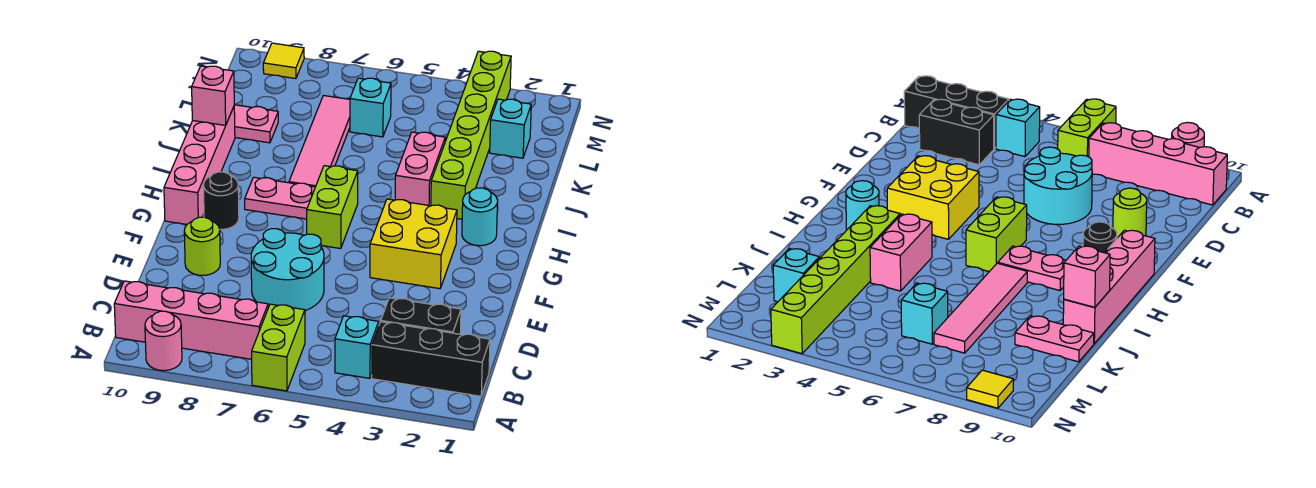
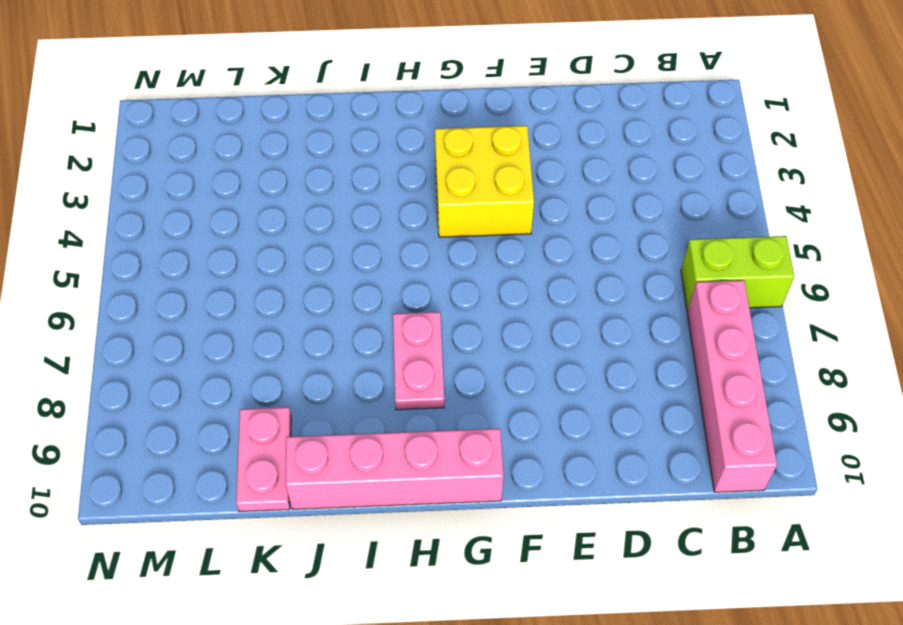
none -> pink round brick A9 level 1
none -> black brick B1:B3 level 1
none -> cyan brick B4 level 1

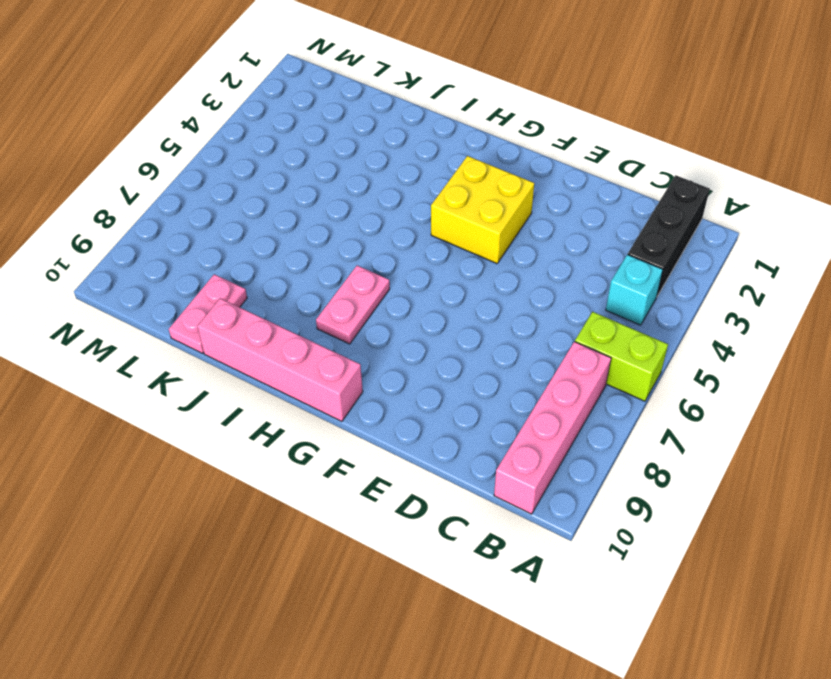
none -> pink round brick A9 level 1
none -> black brick C2:C3 level 1
none -> cyan round brick D6:E7 level 1

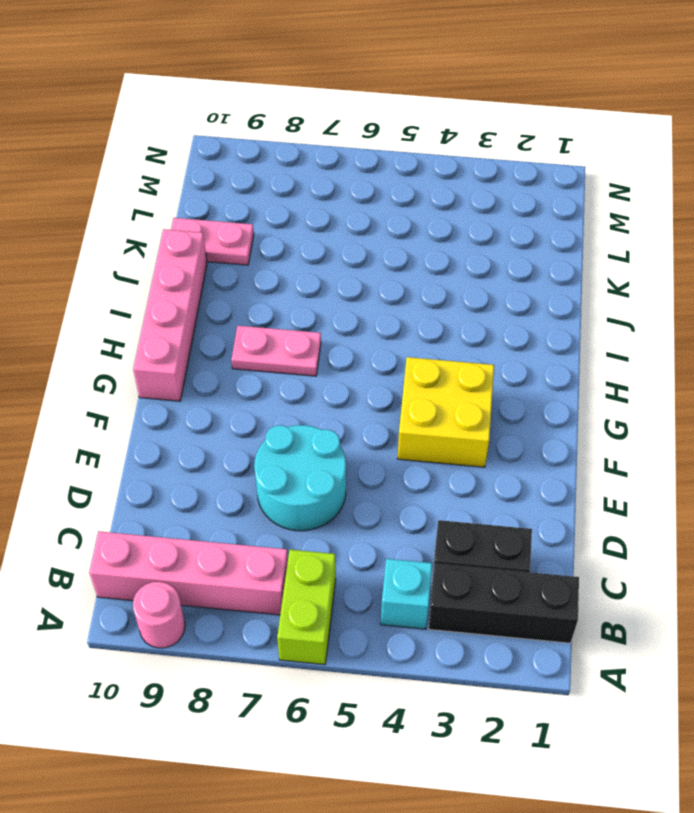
none -> lime round brick E9 level 1
none -> lime brick G6:H6 level 1
none -> black round brick G9 level 1

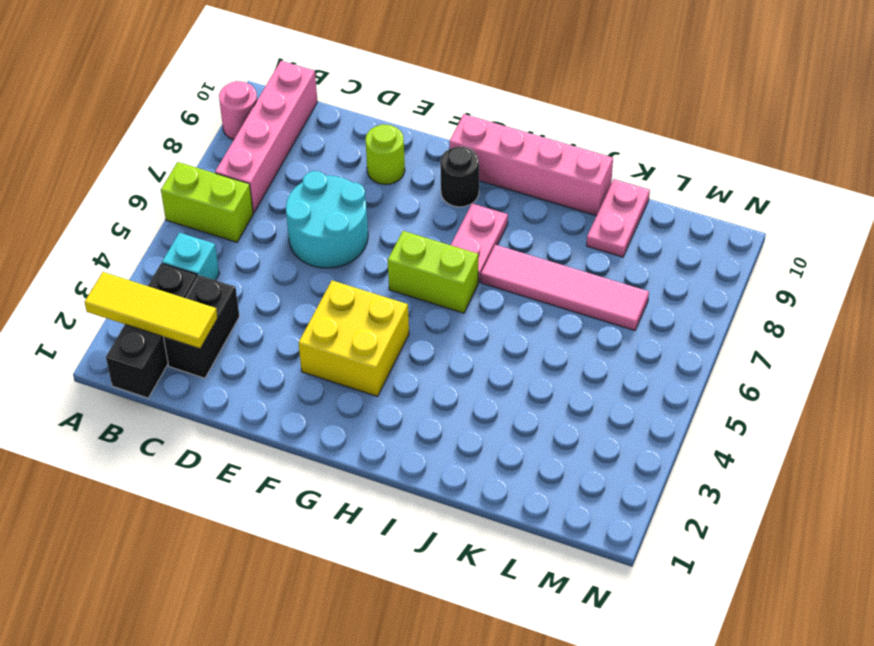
yellow tile A2:C2 level 2 -> none
none -> cyan round brick H2 level 1
none -> lime brick I3:N3 level 1
none -> pink brick I4:J4 level 1

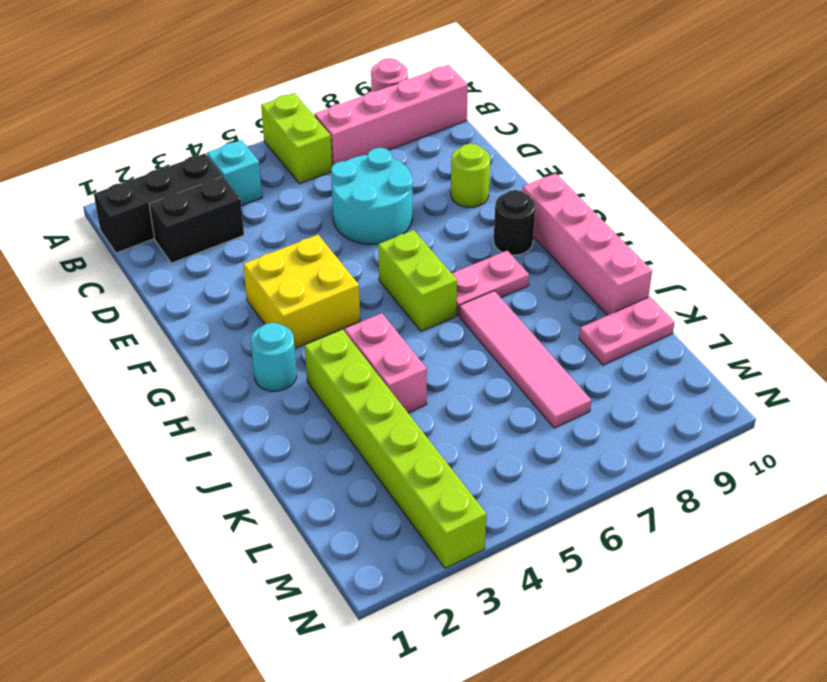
none -> cyan brick L2 level 1
none -> cyan brick L6 level 1
none -> yellow tile N9 level 1

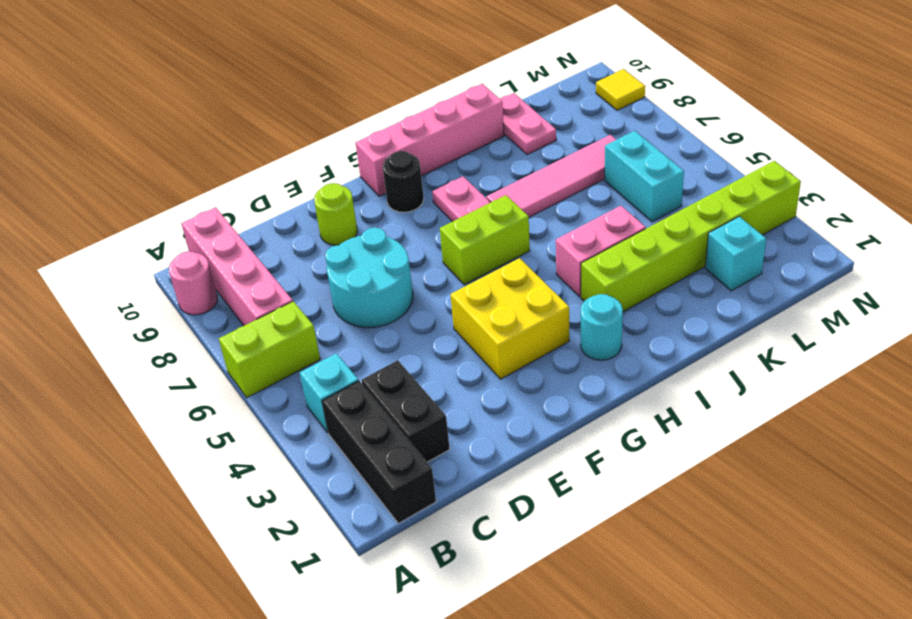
cyan brick L5:L6 level 1 -> cyan brick L6 level 1
none -> pink brick J10 level 2

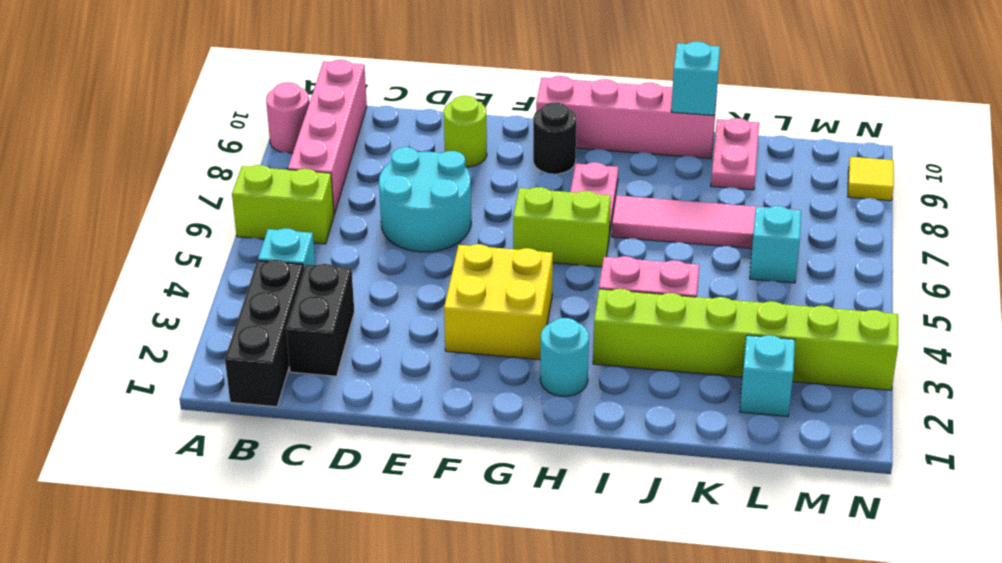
cyan brick J10 level 2 -> pink brick J10 level 2

